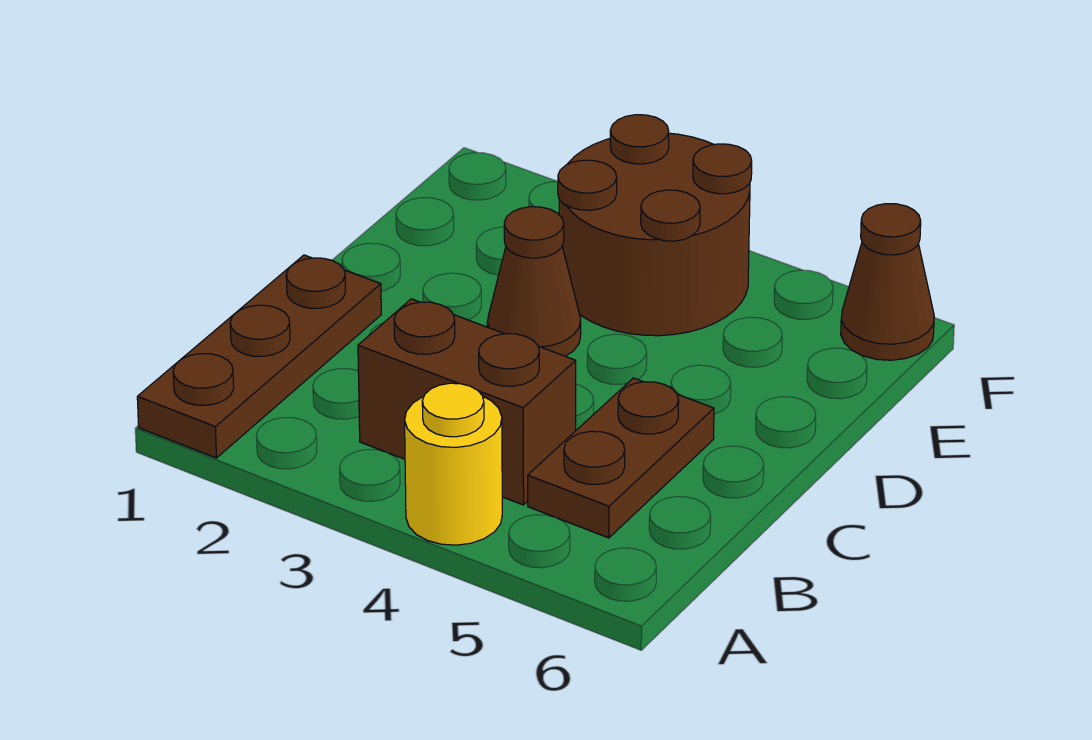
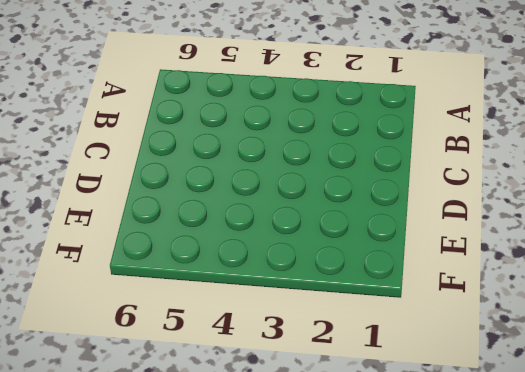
none -> brown plate A1:C1 level 1
none -> yellow round brick A4 level 1

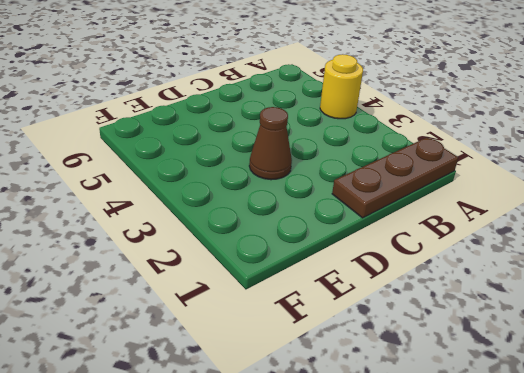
none -> brown brick B3:B4 level 1
none -> brown plate B5:C5 level 1

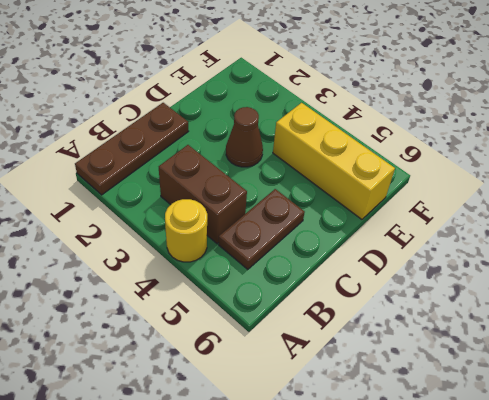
yellow brick E4:E6 level 1 -> brown round brick E3:F4 level 1
none -> brown cone F6 level 1

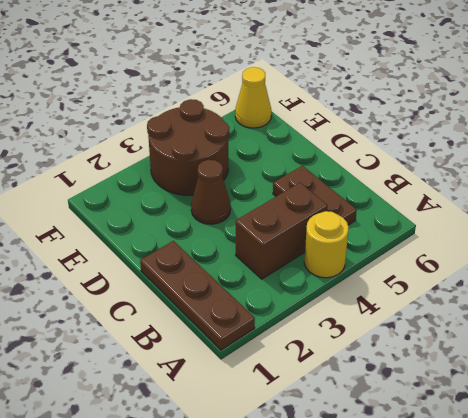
yellow cone F6 level 1 -> brown cone F6 level 1

